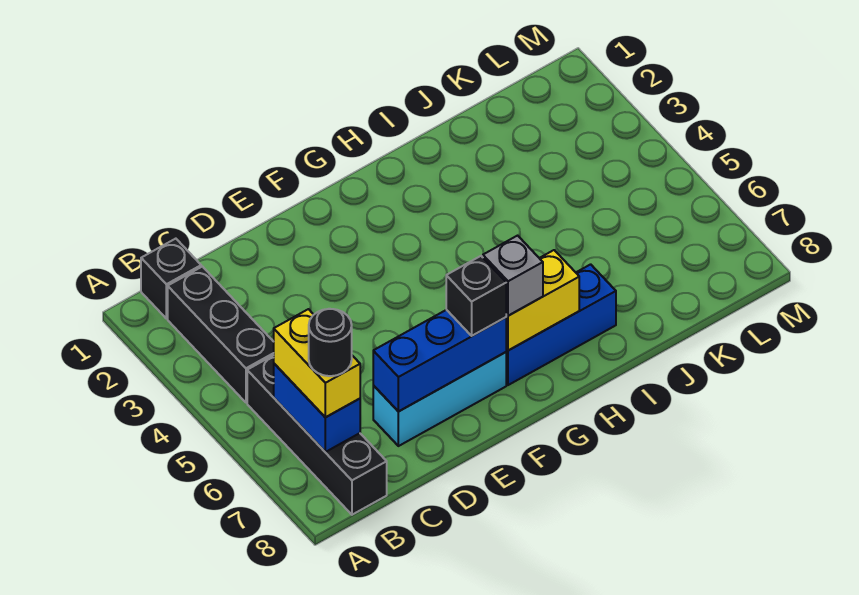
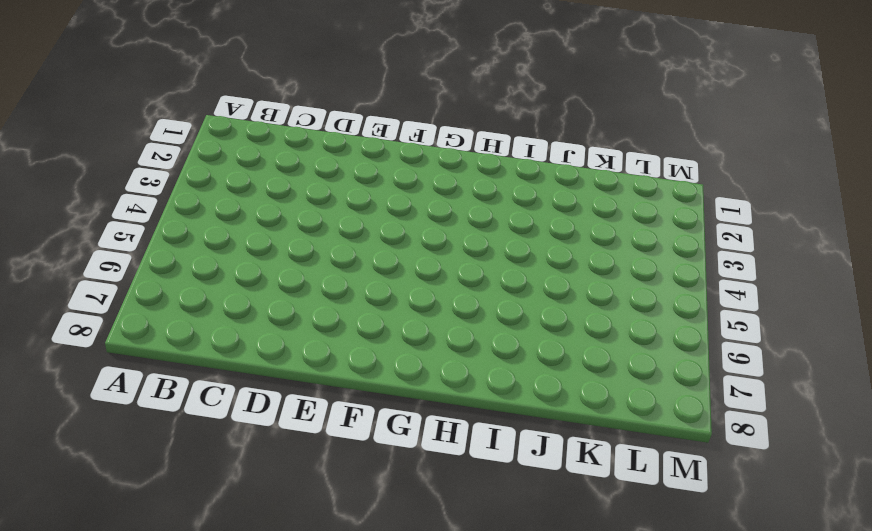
none -> black brick B1 level 1
none -> black brick B2:B4 level 1
none -> black brick B5:B8 level 1

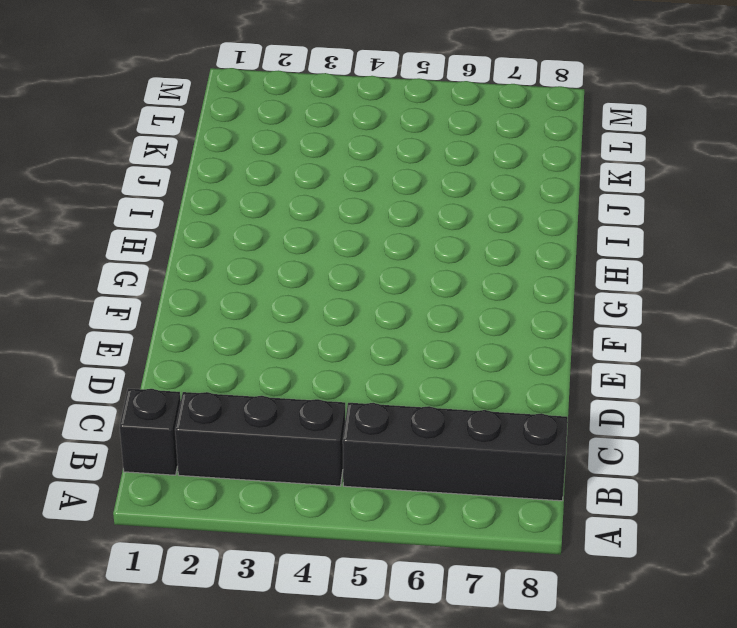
none -> cyan brick D7:F7 level 1
none -> blue brick G7:I7 level 1
none -> blue brick B6:B7 level 2

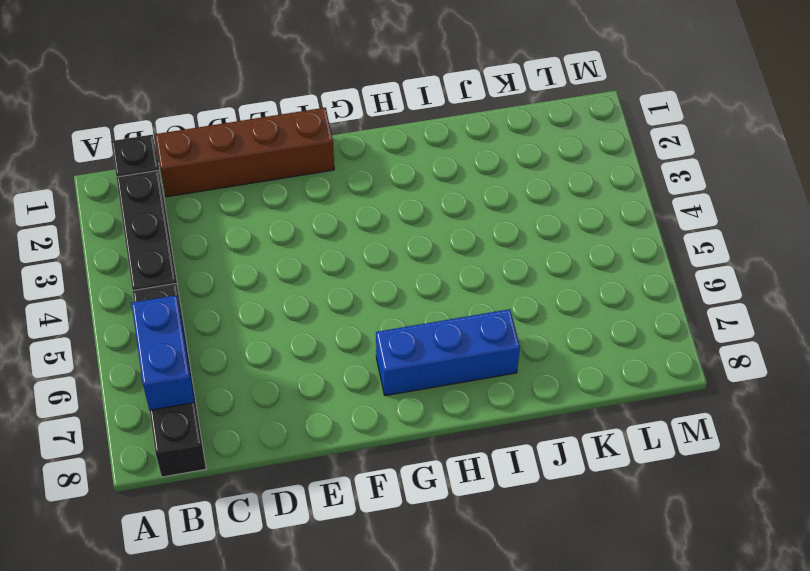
brown brick C1:F1 level 1 -> none
none -> cyan brick D7:F7 level 1
none -> blue brick D7:F7 level 2
none -> yellow brick G7:H7 level 2

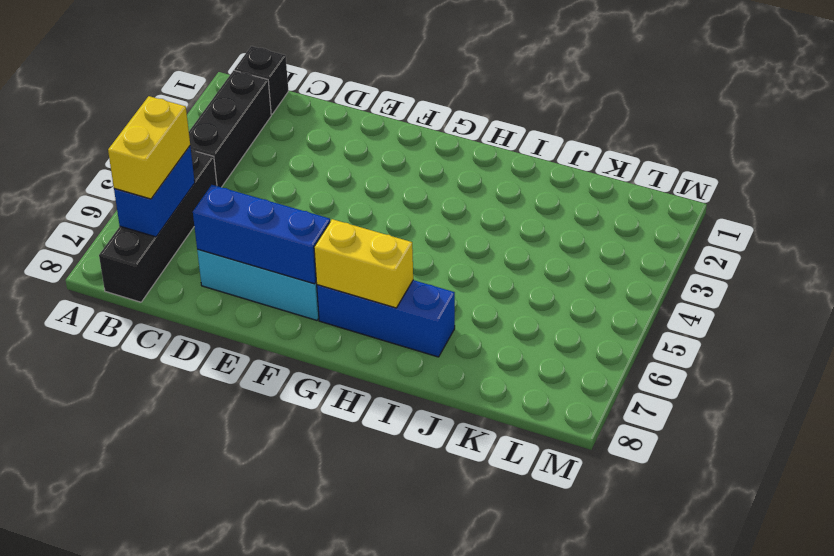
none -> black brick F7 level 3
none -> grey brick G7 level 3
none -> black round brick B7 level 4

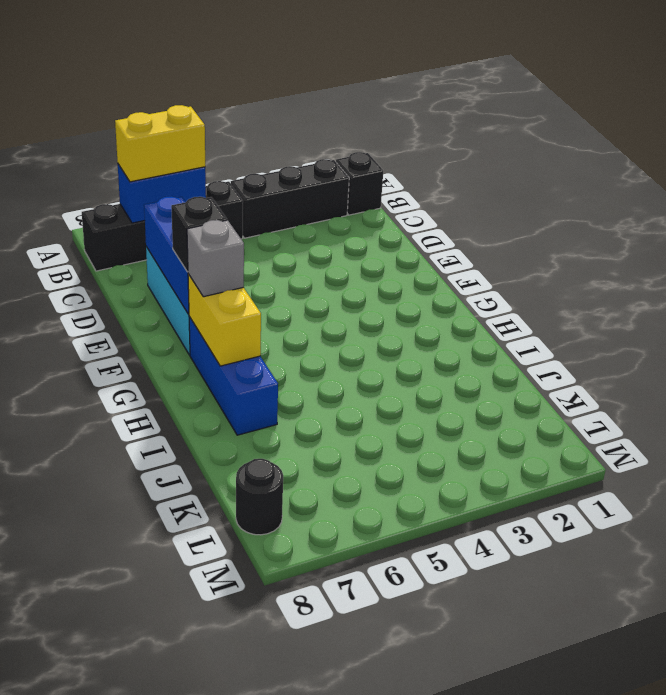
black round brick L8 level 1 -> black round brick B7 level 4

